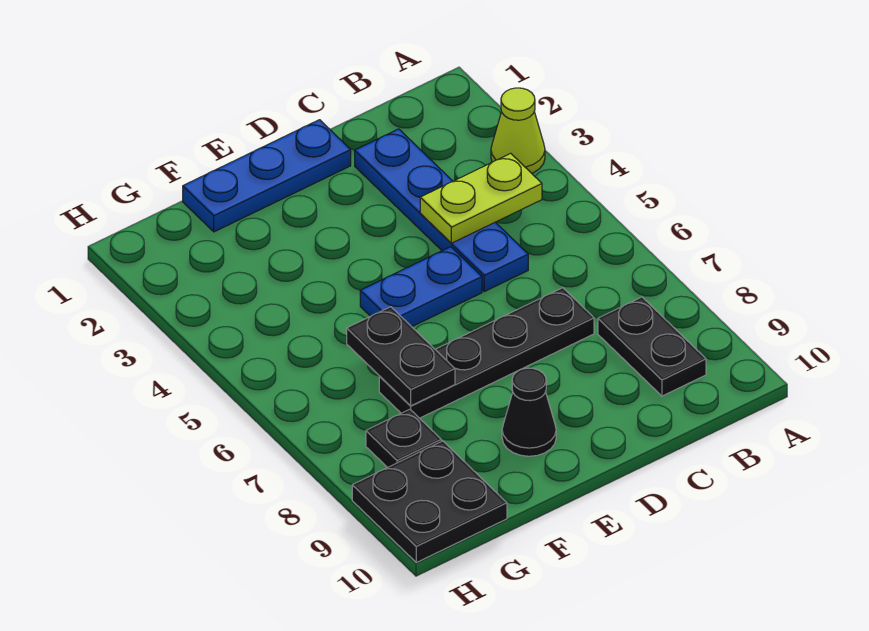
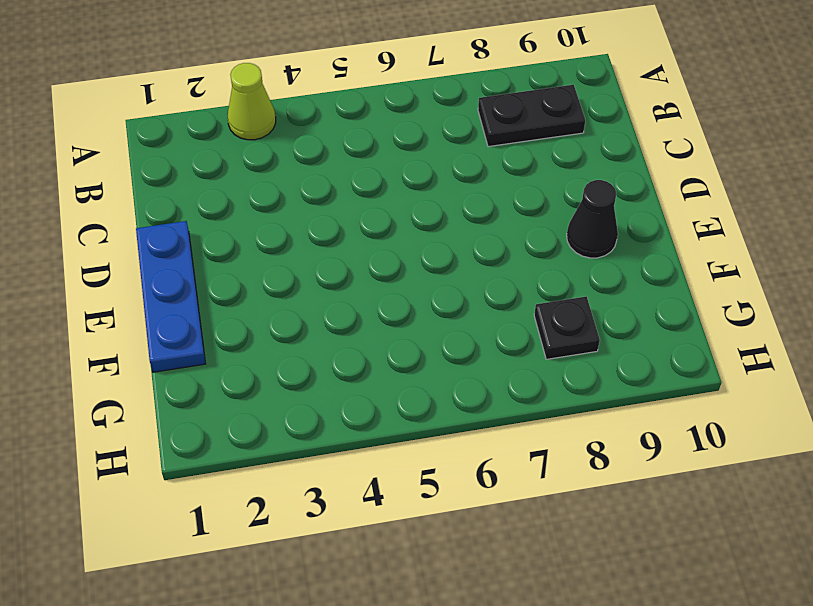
none -> blue plate C2:C5 level 1
none -> black plate C7:F7 level 1

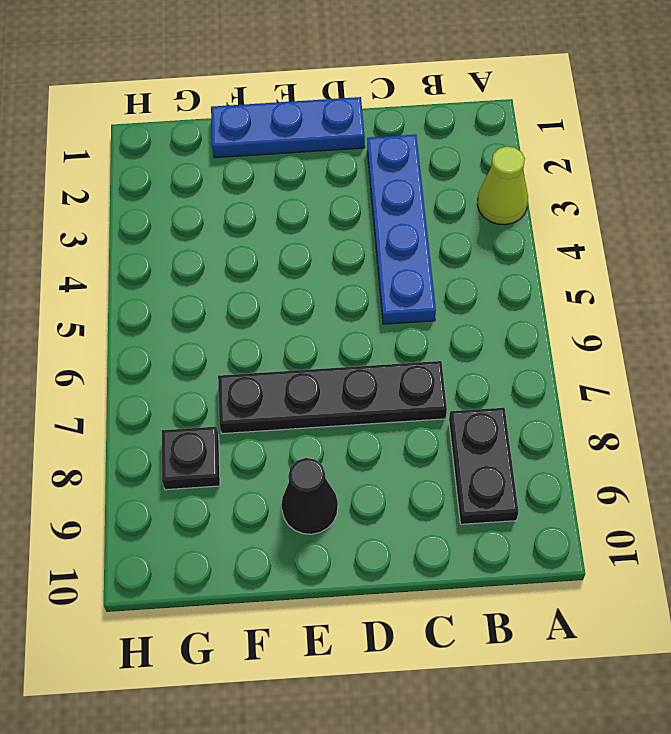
none -> blue plate D5:E5 level 1
none -> black plate G9:H10 level 1

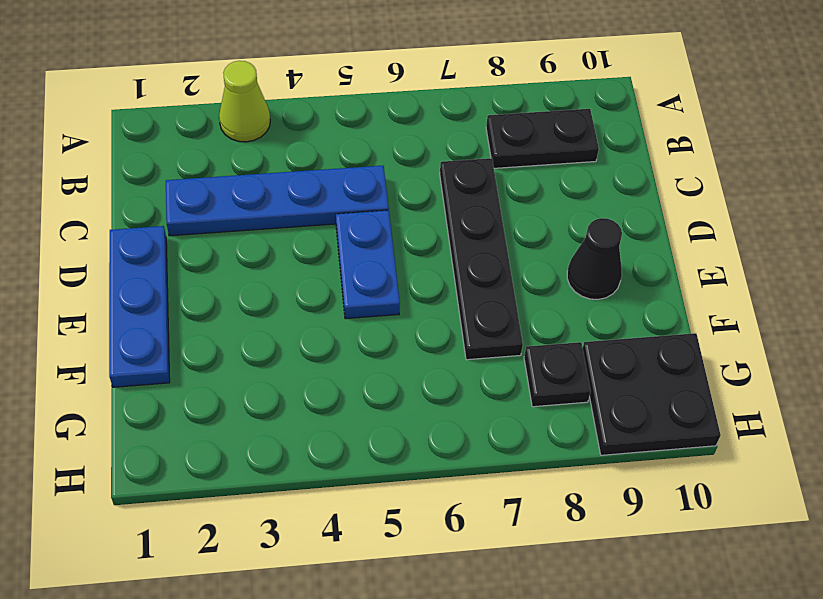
none -> lime plate B4:C4 level 2
none -> black plate F6:F7 level 2

